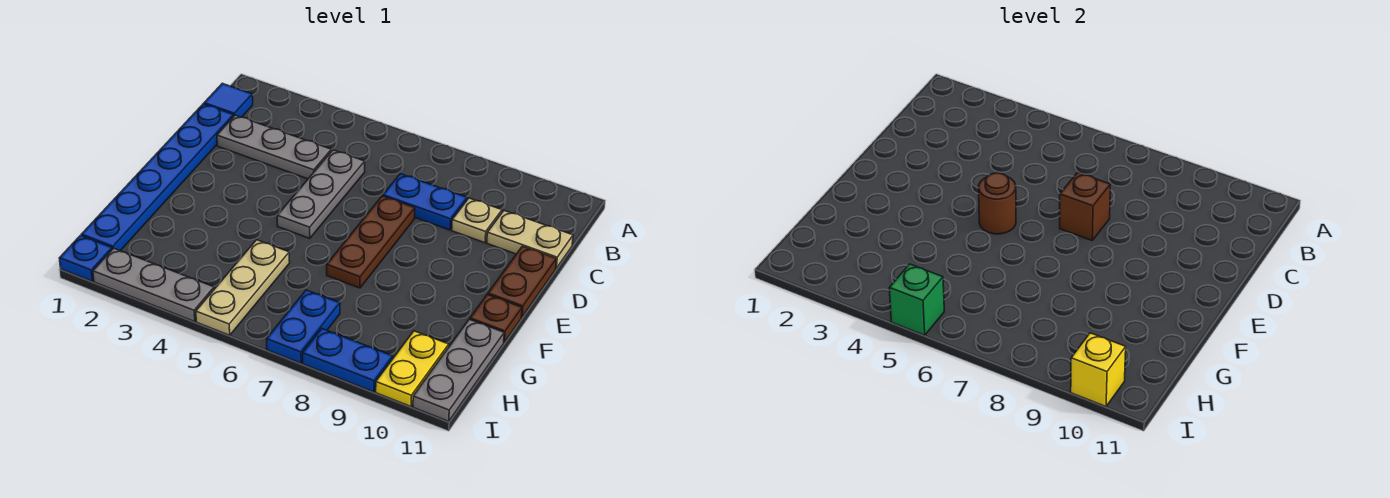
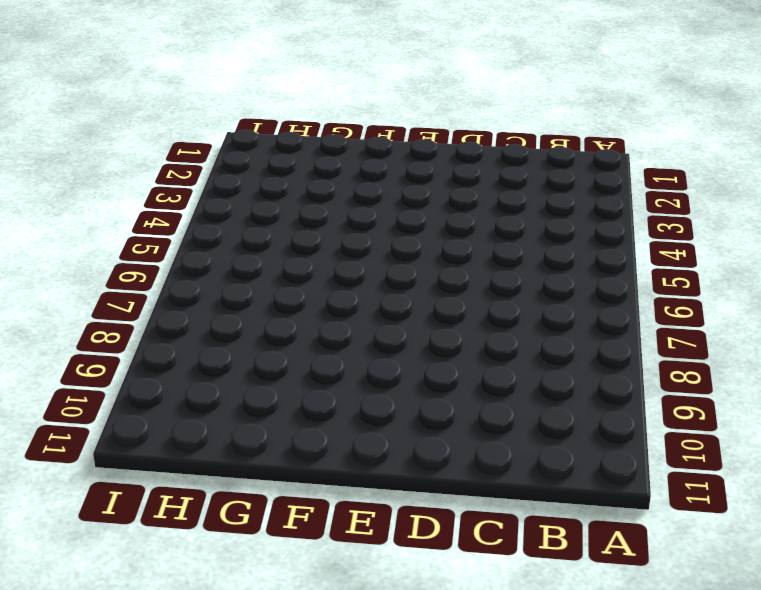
none -> blue tile B1 level 1
none -> blue plate C1:H1 level 1
none -> grey plate C2:C4 level 1

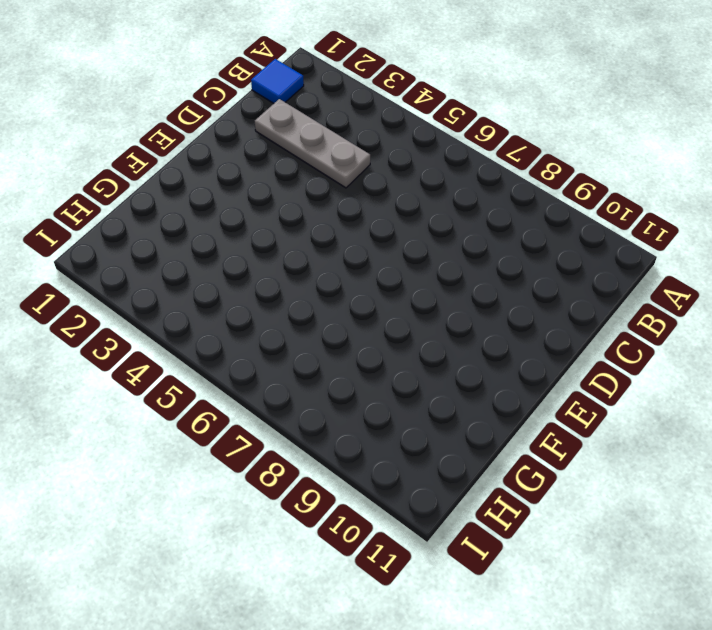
none -> blue plate C1:H1 level 1
none -> grey plate C5:E5 level 1
none -> blue plate C7:C8 level 1

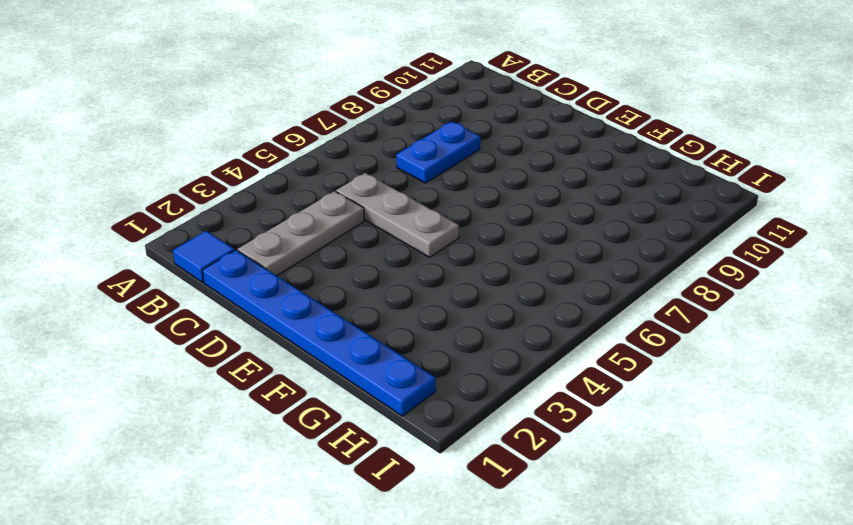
none -> tan plate C9 level 1
none -> tan plate C10:C11 level 1
none -> brown plate D7:F7 level 1

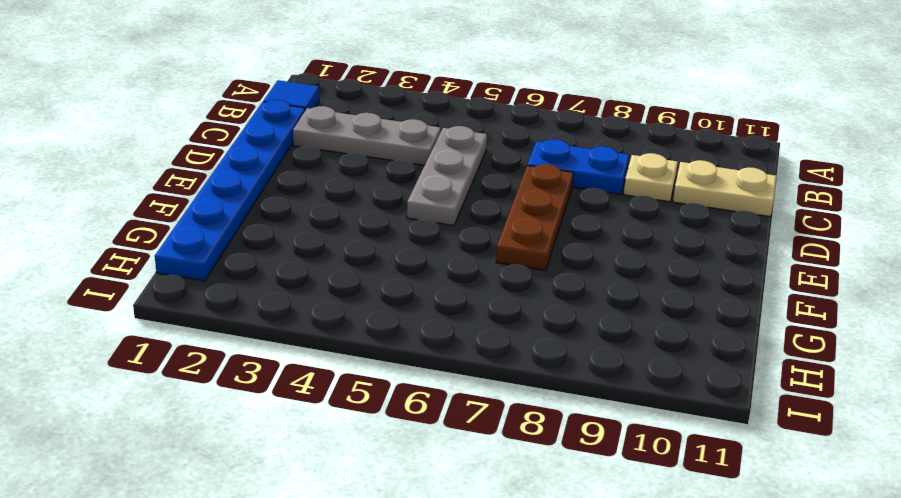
none -> brown plate D11:E11 level 1
none -> brown plate F11 level 1
none -> tan plate G5:I5 level 1

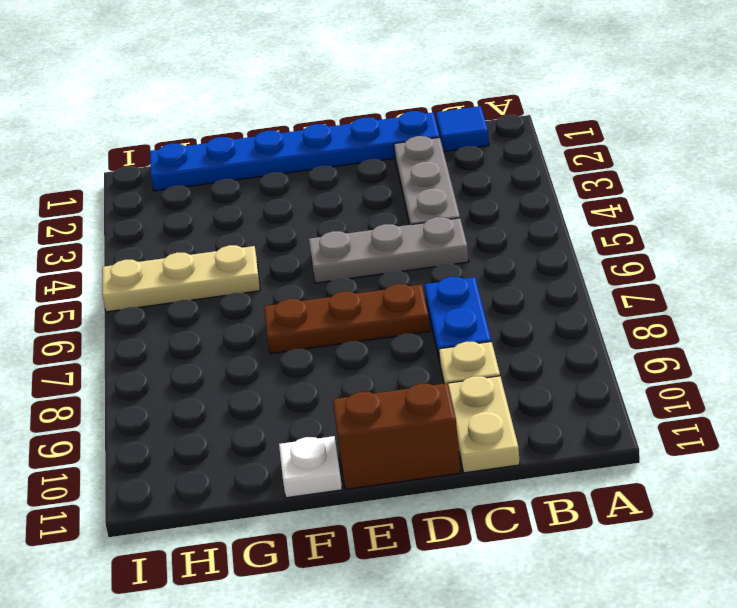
brown brick D11:E11 level 1 -> brown plate D11:E11 level 1
white plate F11 level 1 -> brown plate F11 level 1
none -> grey plate G11:I11 level 1
none -> blue plate H7:I7 level 1
none -> yellow plate H10:I10 level 1

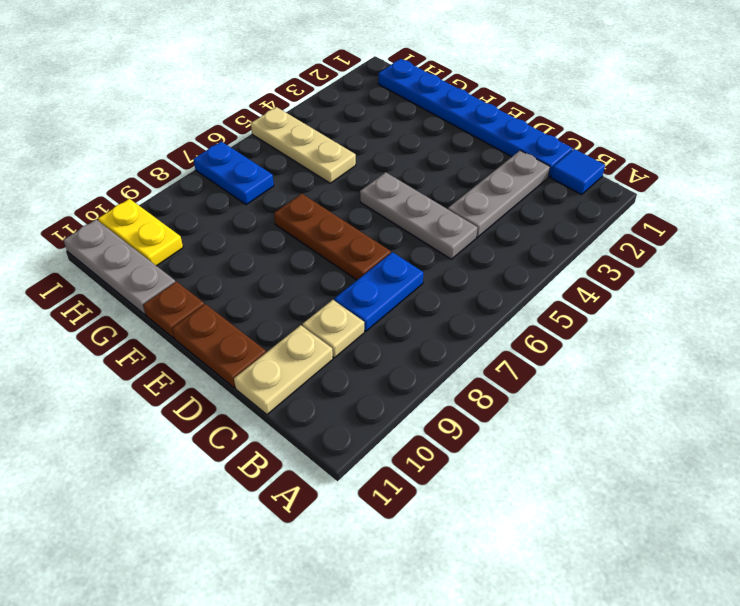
none -> blue plate I1 level 1
none -> grey plate I2:I4 level 1
none -> blue plate I8:I9 level 1

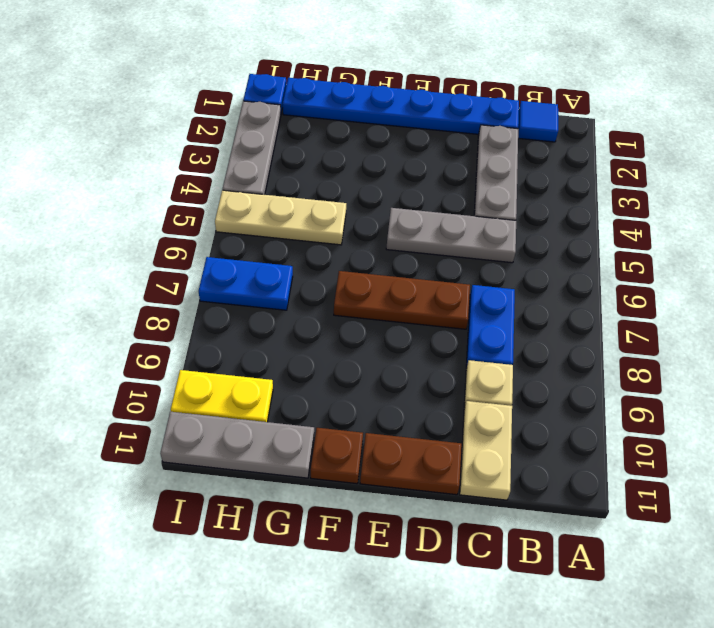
none -> blue plate I8:I9 level 1
none -> brown brick D7 level 2
none -> brown round brick E5 level 2

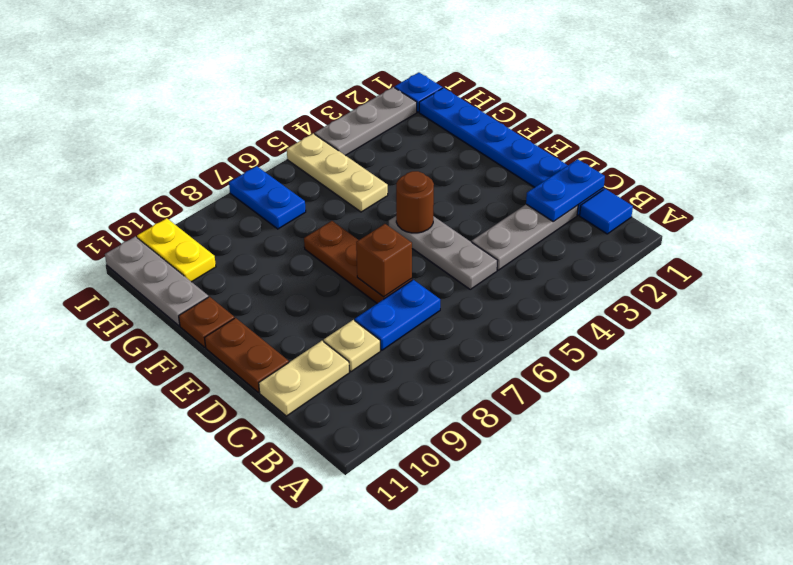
blue plate C1:C2 level 2 -> blue plate I8:I9 level 1
none -> green brick I5 level 2
none -> yellow brick I10 level 2

